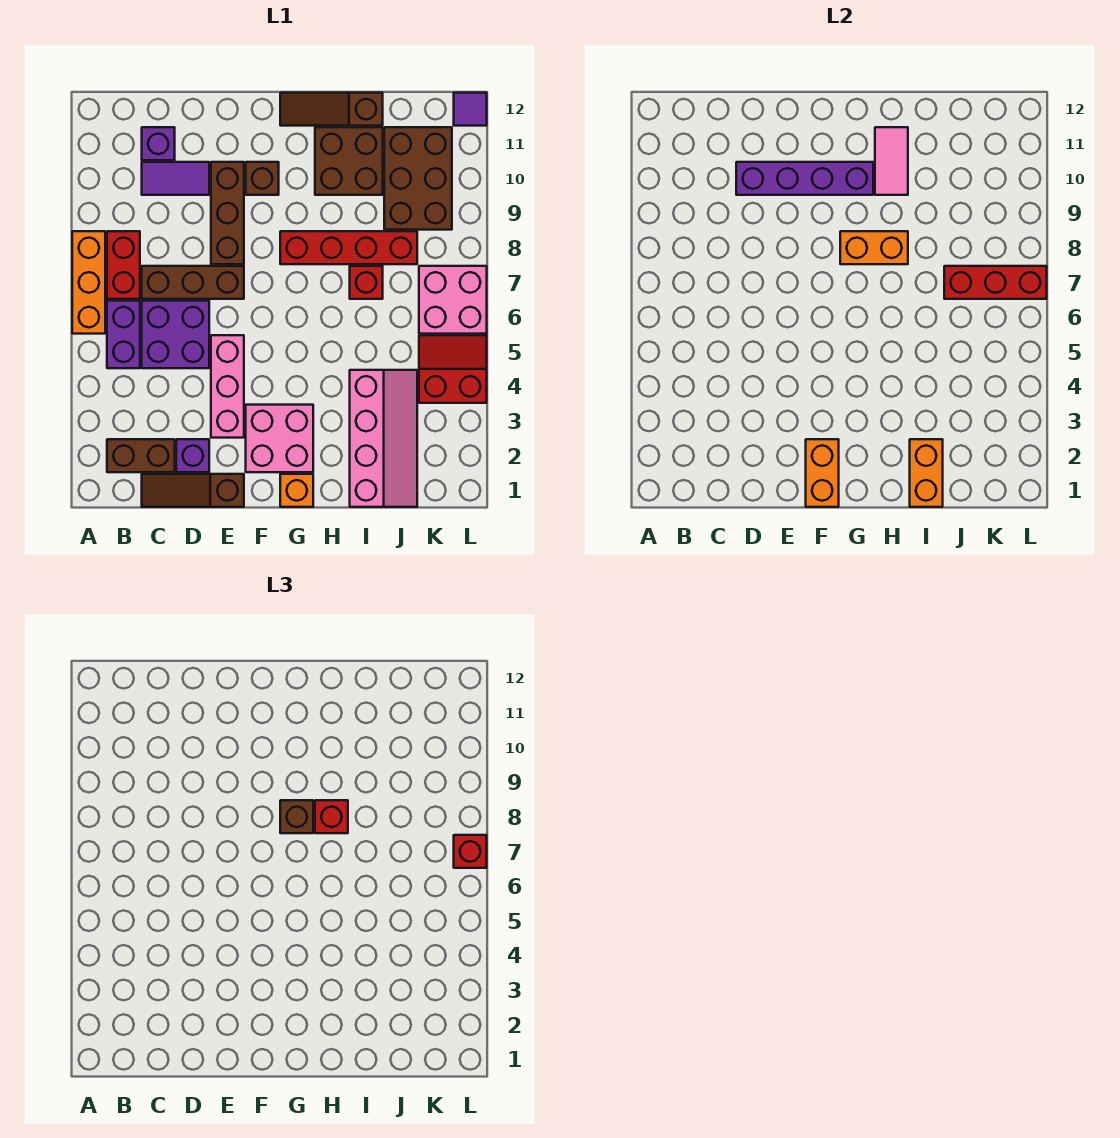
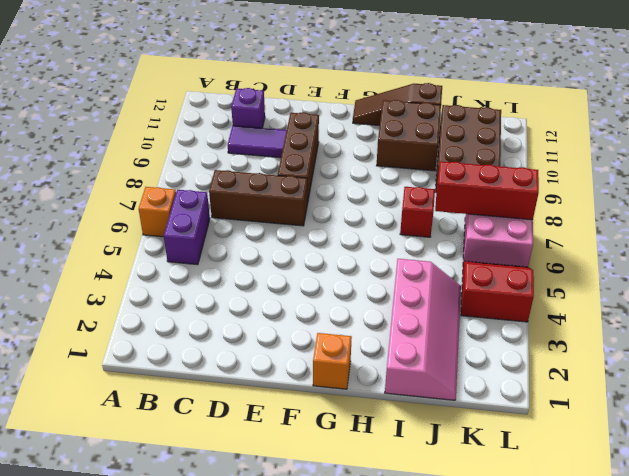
orange brick A6 level 1 -> orange brick A6:A8 level 1
none -> brown brick B2:C2 level 1
none -> red brick B7:B8 level 1
none -> brown slope C1:E1 level 1 top E
none -> purple brick C5:D6 level 1

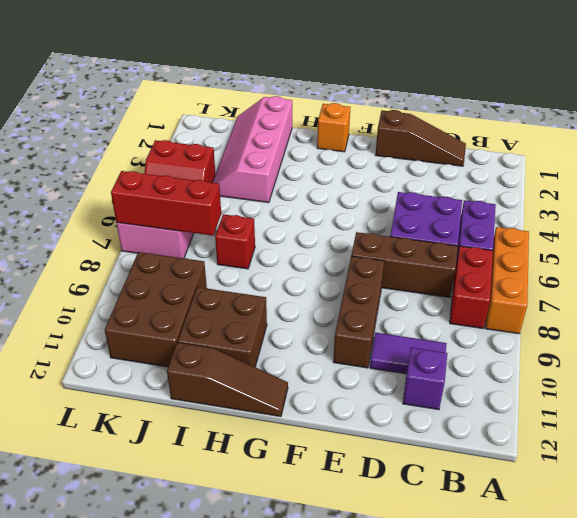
none -> brown brick B2:C2 level 1
none -> purple brick D2 level 1
none -> pink brick E3:E5 level 1
none -> pink brick F2:G3 level 1

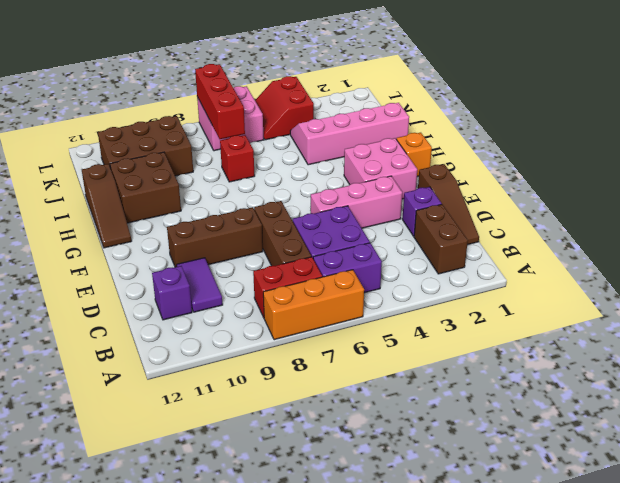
none -> brown brick F10 level 1
none -> red brick G8:J8 level 1
none -> purple tile L12 level 1
none -> purple brick D10:G10 level 2

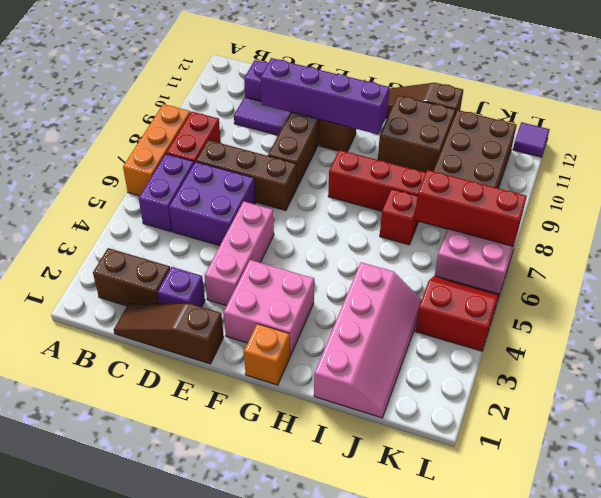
none -> orange brick F1:F2 level 2
none -> orange brick G8:H8 level 2
none -> pink tile H10:H11 level 2
none -> orange brick I1:I2 level 2

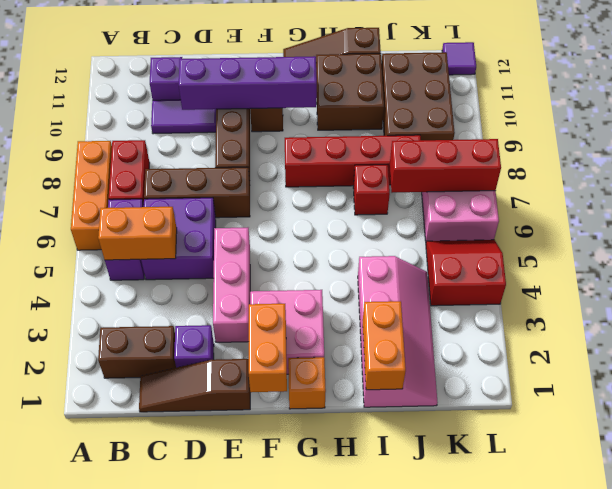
orange brick B5:C5 level 2 -> orange brick G8:H8 level 2
none -> pink tile H10:H11 level 2
none -> brown brick G8 level 3
none -> red brick H8 level 3
none -> red brick L7 level 3

